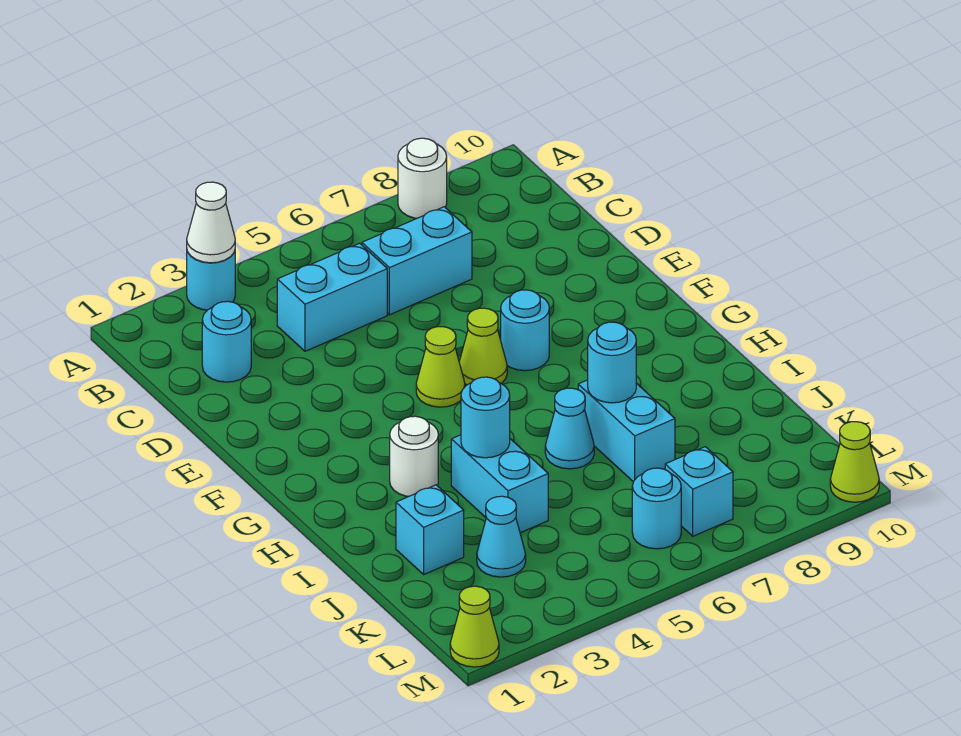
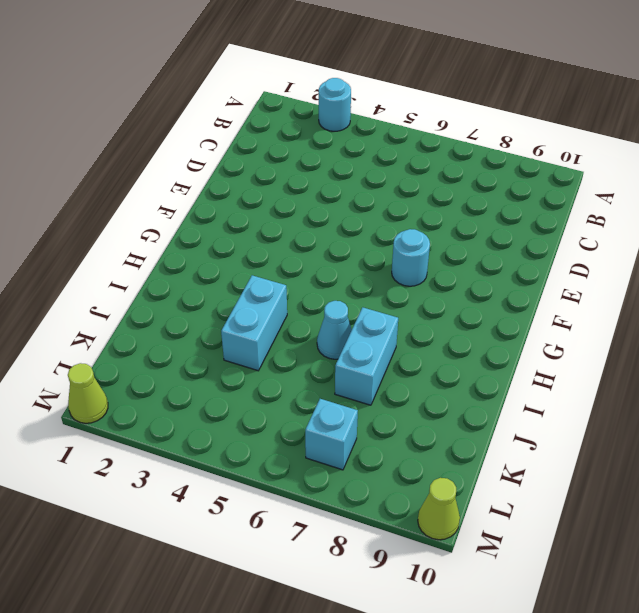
none -> white round brick A8 level 1
none -> cyan round brick C2 level 1
none -> cyan brick C4:C5 level 1

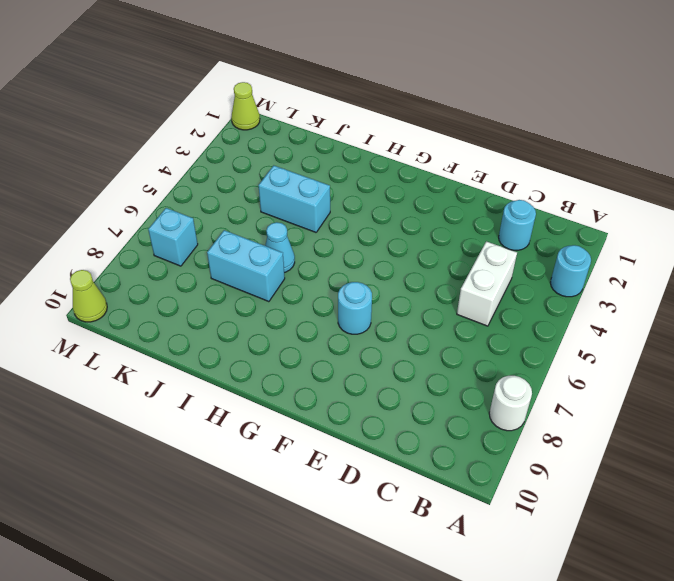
white brick C4:C5 level 1 -> cyan brick C4:C5 level 1
none -> cyan brick C6:C7 level 1
none -> lime cone F5 level 1
none -> lime cone F6 level 1

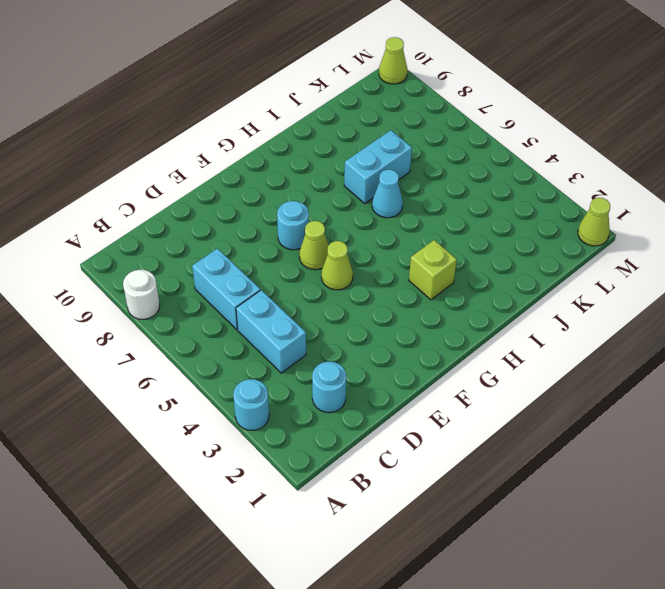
lime brick H3 level 1 -> white round brick H3 level 1
none -> cyan brick I4:J4 level 1
none -> cyan brick J2 level 1
none -> cyan cone K3 level 1

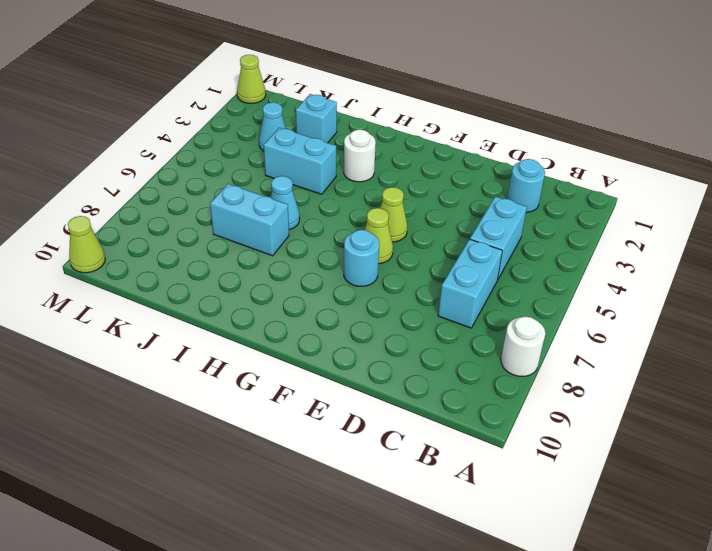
none -> cyan round brick A3 level 1
none -> cyan round brick L6 level 1
none -> cyan brick L7 level 1

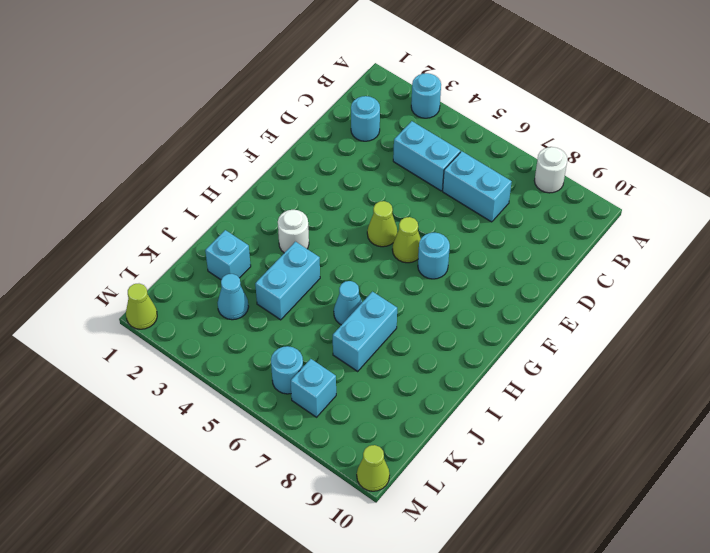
none -> white cone A3 level 2
none -> cyan round brick I4 level 2
none -> cyan round brick I7 level 2

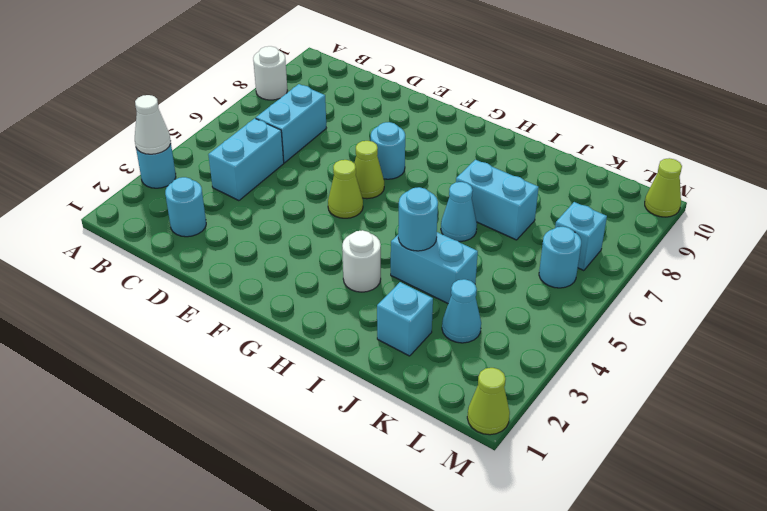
none -> cyan round brick I7 level 2

